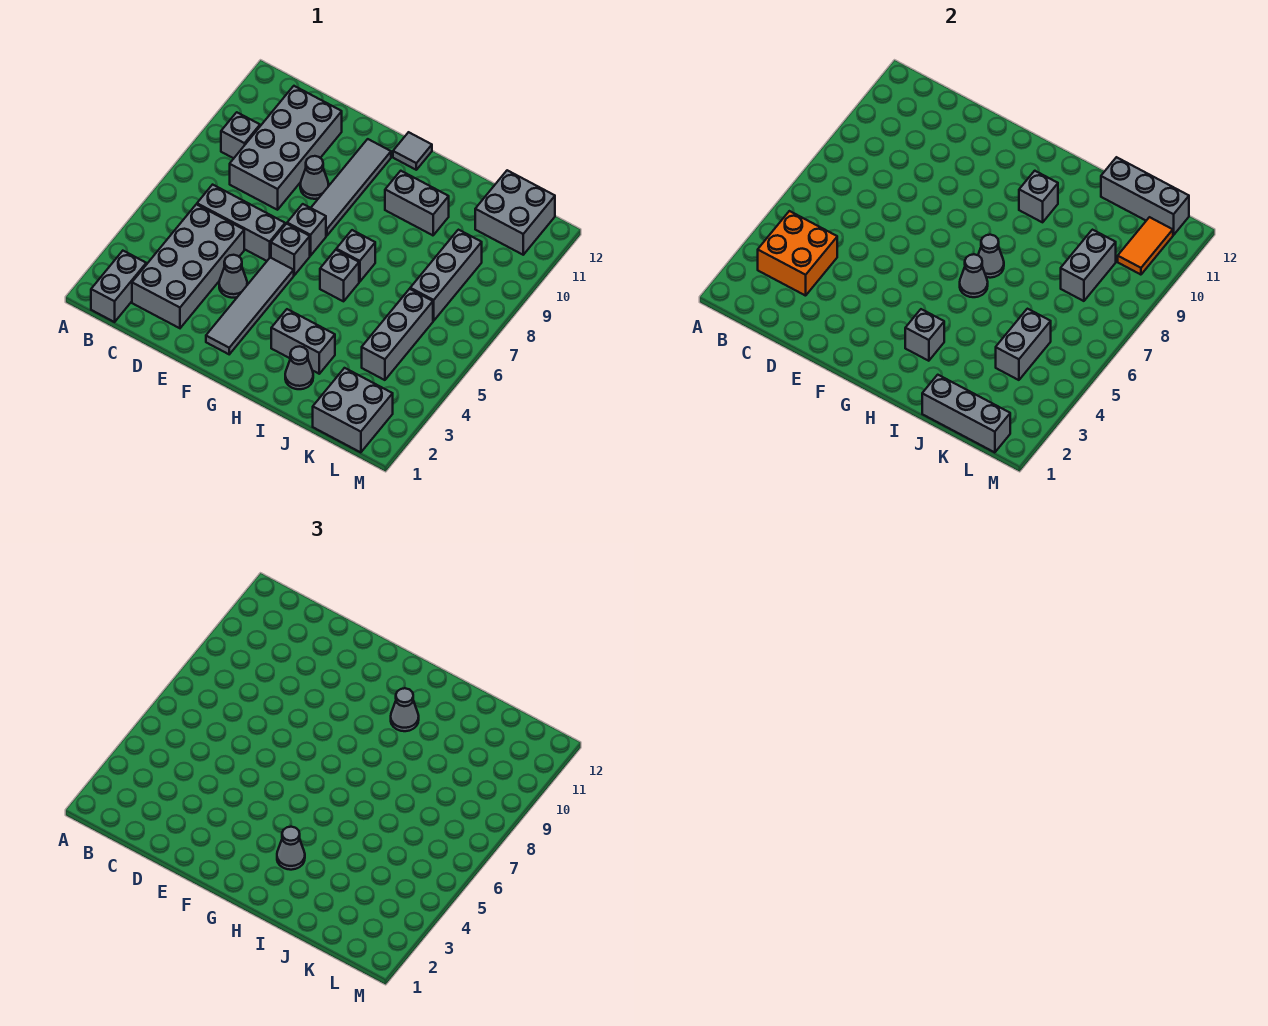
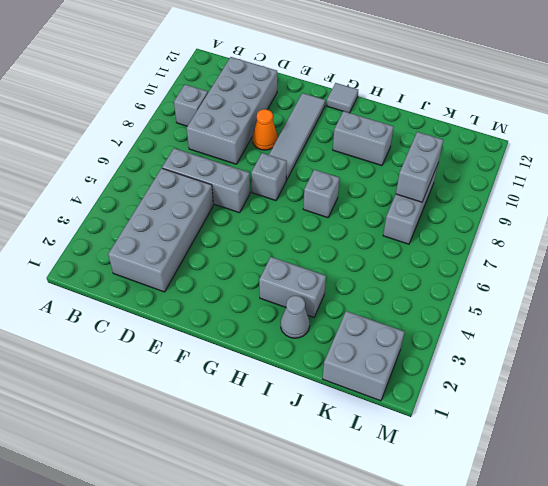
orange cone E9 level 1 -> grey cone E9 level 1
none -> grey brick B1:B2 level 1
none -> grey cone E4 level 1
none -> grey tile F2:F5 level 1
none -> grey brick F6 level 1

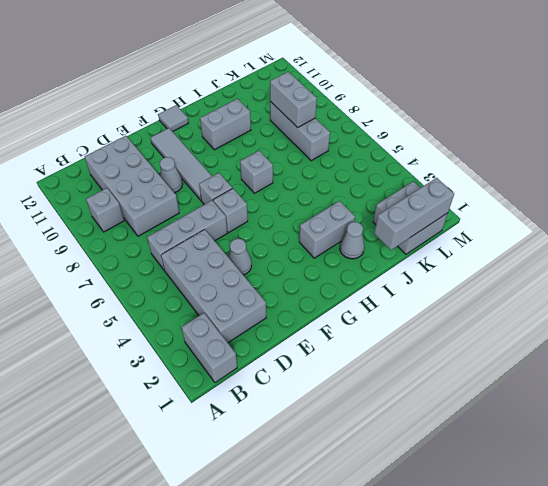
none -> grey tile F2:F5 level 1
none -> grey brick H6 level 1
none -> grey brick K4:K6 level 1
none -> grey brick K11:L12 level 1

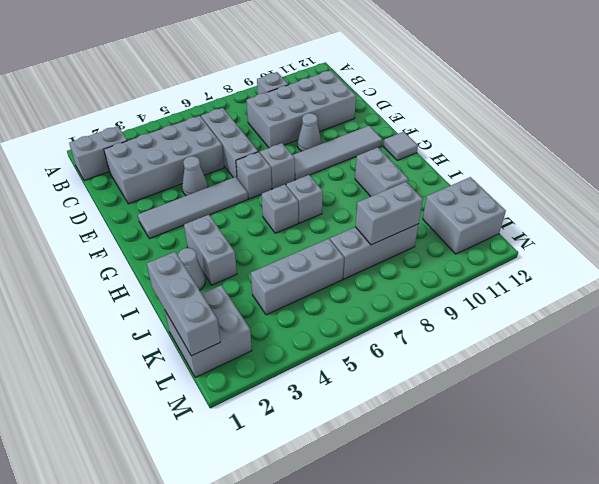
none -> orange brick B3:C4 level 2
none -> grey brick H3 level 2
none -> grey cone H6 level 2
none -> grey cone H7 level 2

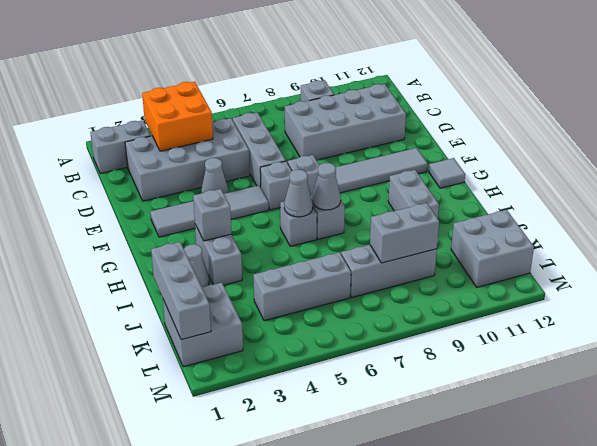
none -> grey cone E9 level 1
none -> grey brick H10 level 2
none -> grey brick J12:L12 level 2
none -> grey brick K4:K5 level 2

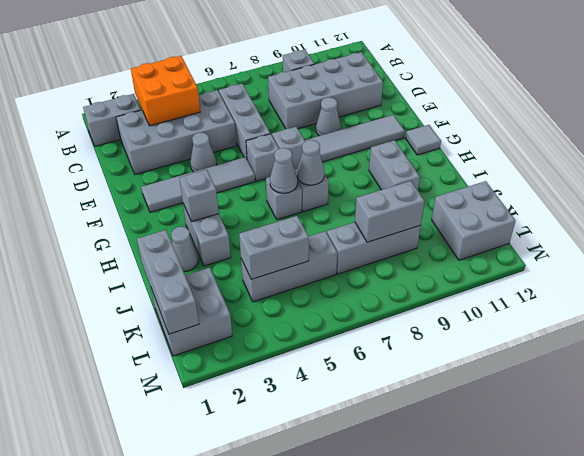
none -> grey brick H10 level 2
none -> grey brick J12:L12 level 2
none -> orange tile L10:L11 level 2
none -> grey cone H3 level 3

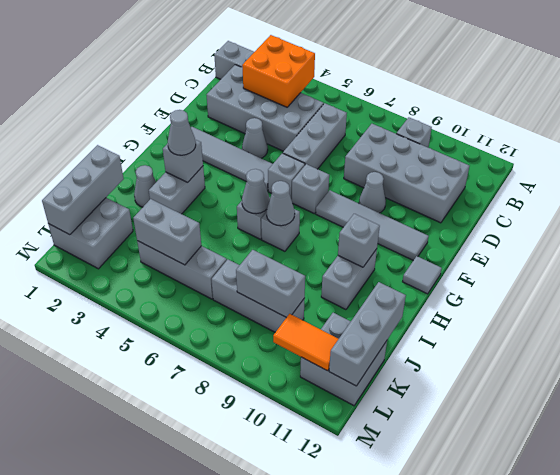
none -> grey cone H10 level 3

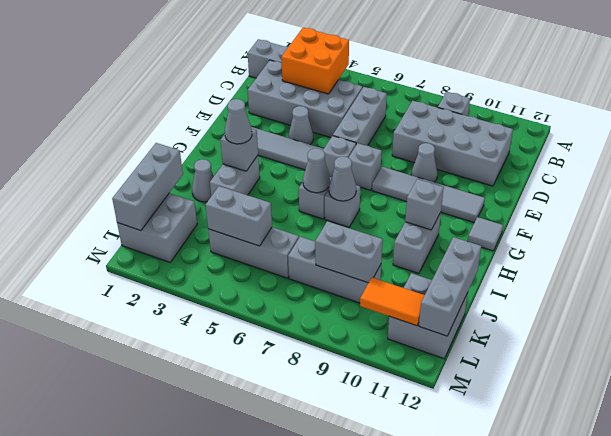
none -> grey cone H10 level 3

